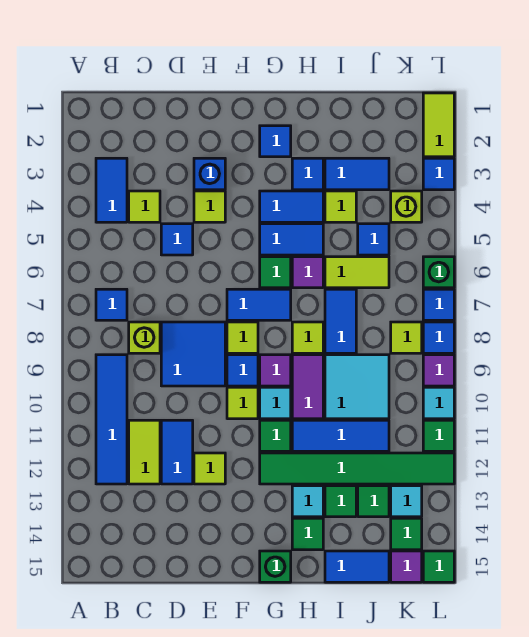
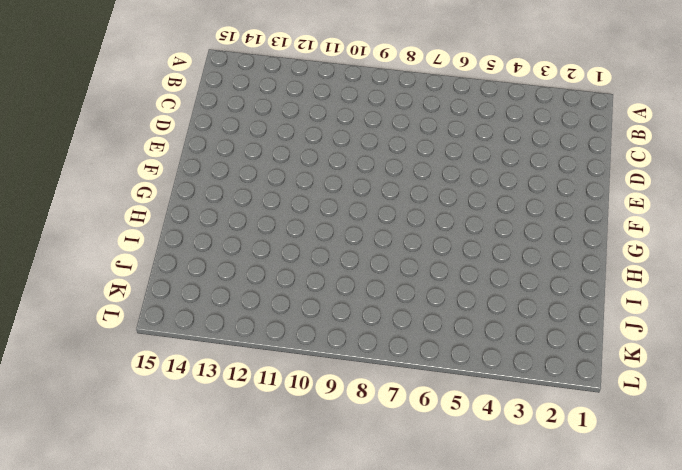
none -> blue tile B3:B4 level 1
none -> blue tile B7 level 1
none -> blue tile B9:B12 level 1
none -> lime tile C4 level 1

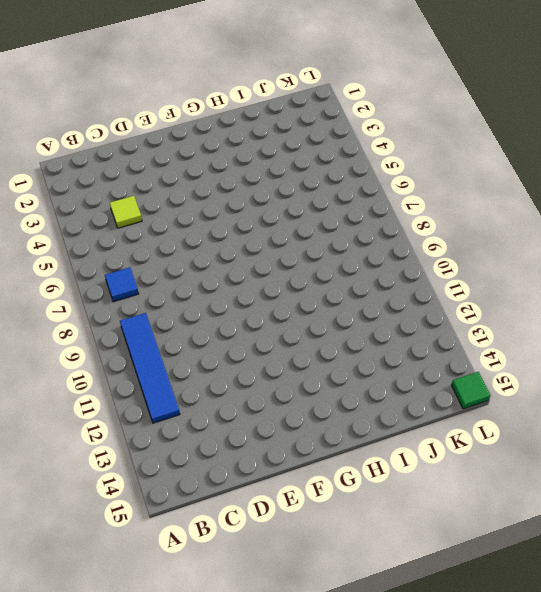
none -> blue tile B3:B4 level 1
none -> lime brick C8 level 1
none -> lime tile C11:C12 level 1
none -> blue tile D5 level 1

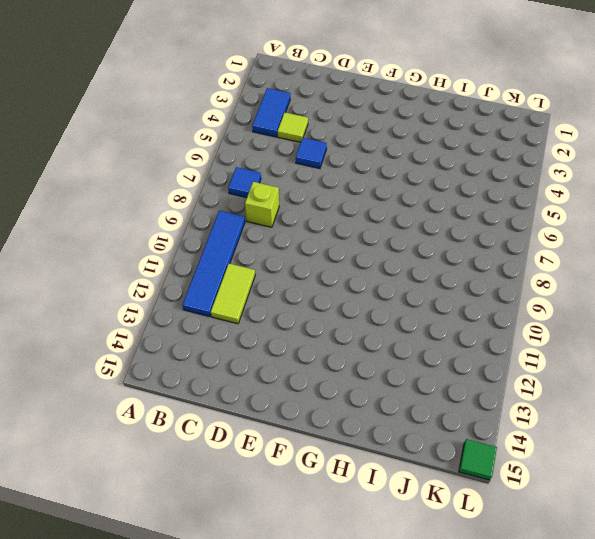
none -> blue tile D8:E9 level 1
none -> blue tile D11:D12 level 1
none -> blue brick E3 level 1
none -> lime tile E4 level 1

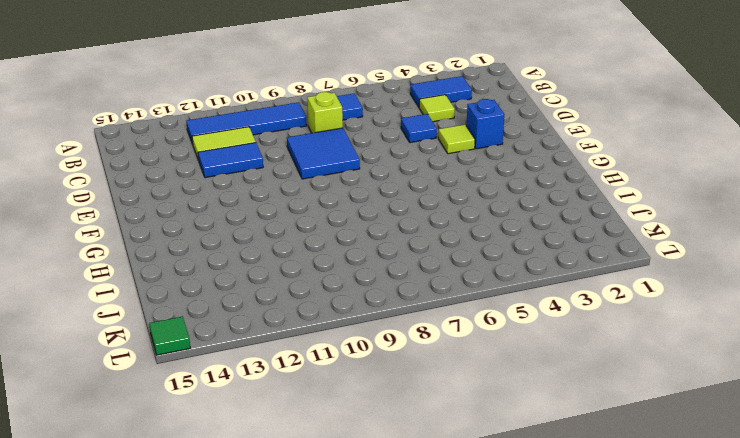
none -> lime tile E12 level 1
none -> blue tile F7:G7 level 1
none -> lime tile F8 level 1
none -> blue tile F9 level 1

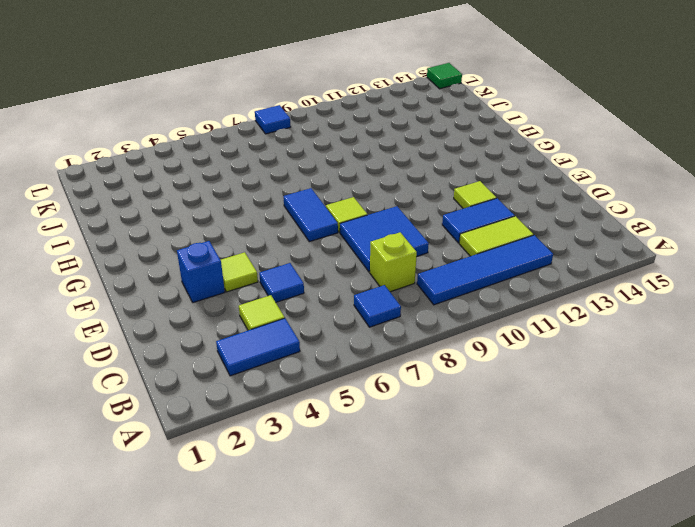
none -> blue tile F9 level 1
none -> lime tile F10 level 1
none -> blue tile G2 level 1
none -> blue tile G4:H4 level 1

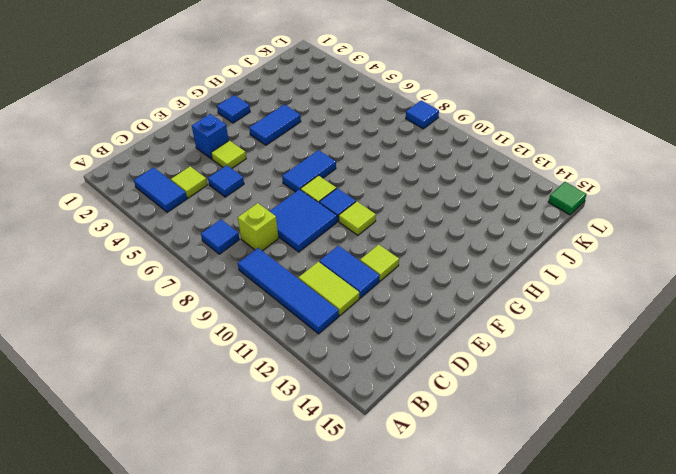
none -> blue tile G5:H5 level 1
none -> green tile G6 level 1
none -> purple tile G9 level 1
none -> cyan tile G10 level 1

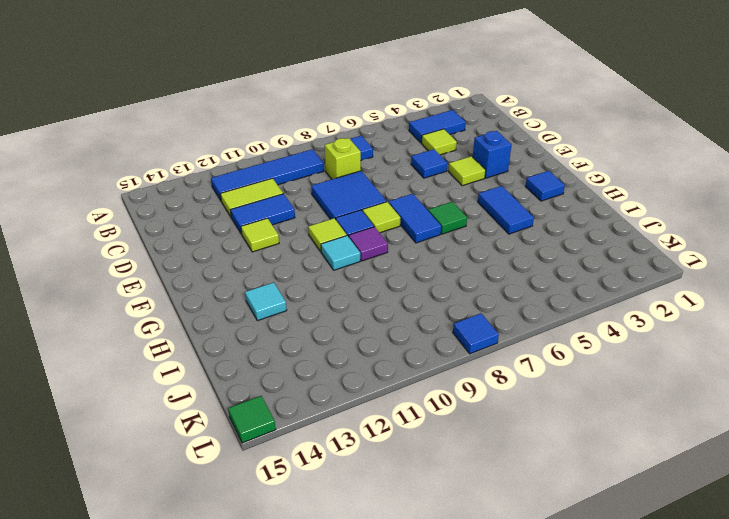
none -> blue tile G5:H5 level 1
none -> green tile G11 level 1
none -> green tile G12:L12 level 1
none -> green brick G15 level 1

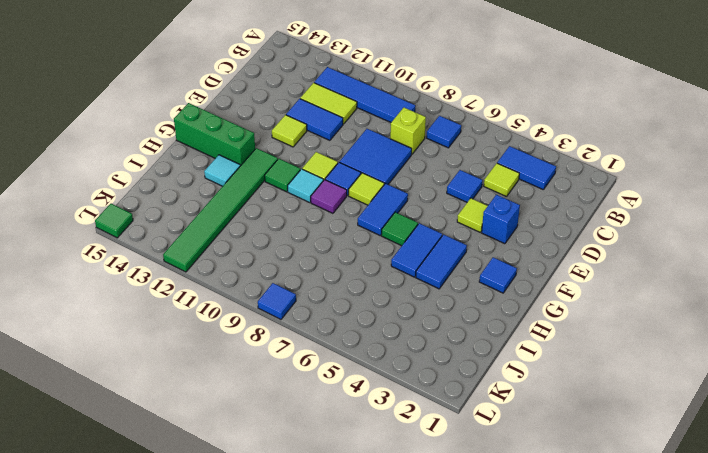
green brick G13:G15 level 1 -> green brick G15 level 1
none -> blue tile H3 level 1
none -> purple tile H6 level 1
none -> lime tile H8 level 1
none -> purple tile H9:H10 level 1

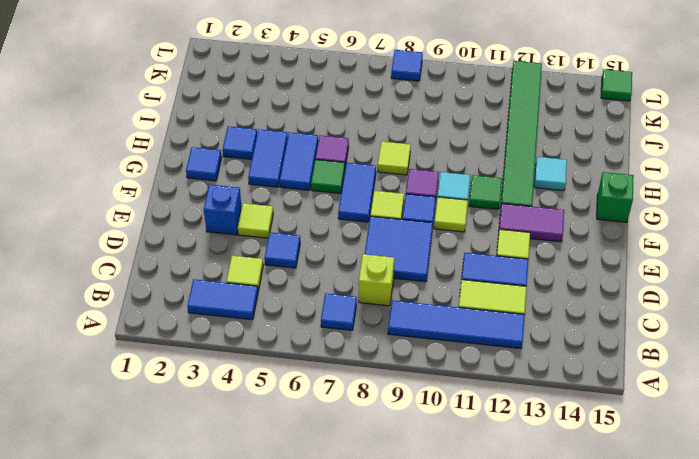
purple tile F12:F13 level 1 -> purple tile H9:H10 level 1
none -> blue tile H11:J11 level 1
none -> green tile H14 level 1
none -> blue tile I3:J3 level 1
none -> lime tile I4 level 1

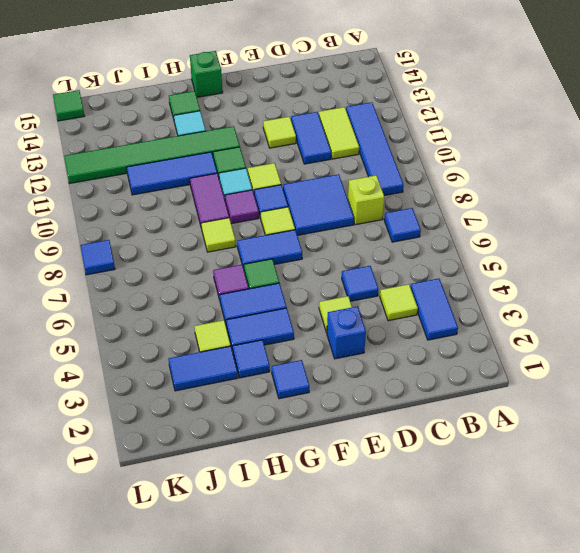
none -> lime tile I6:J6 level 1
none -> blue tile I7:I8 level 1
none -> cyan tile I9:J10 level 1
none -> green tile I13 level 1

